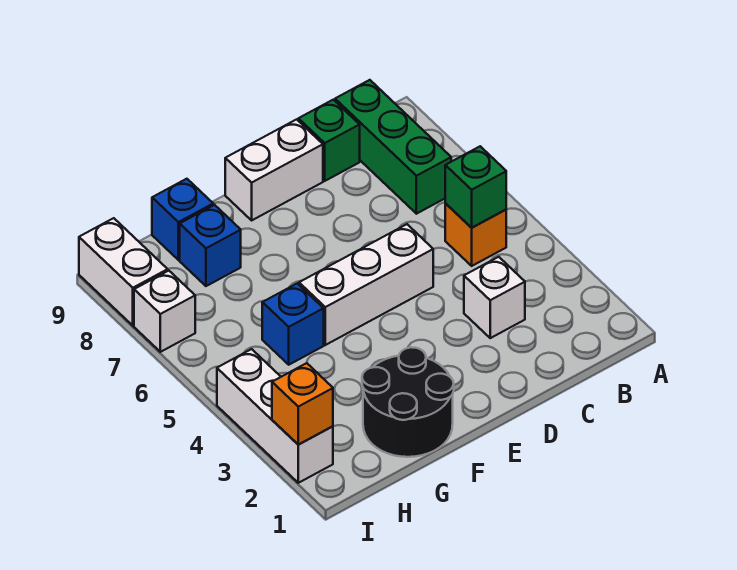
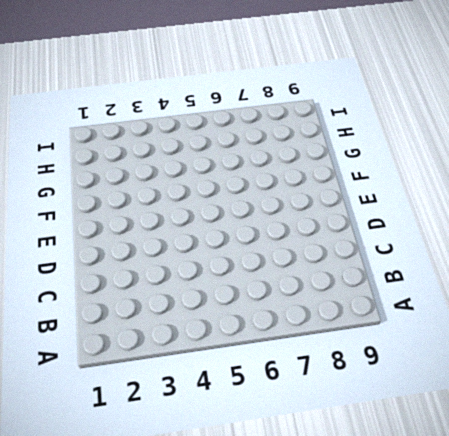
none -> orange brick B5 level 1
none -> green brick B7:B9 level 1
none -> white brick C3 level 1

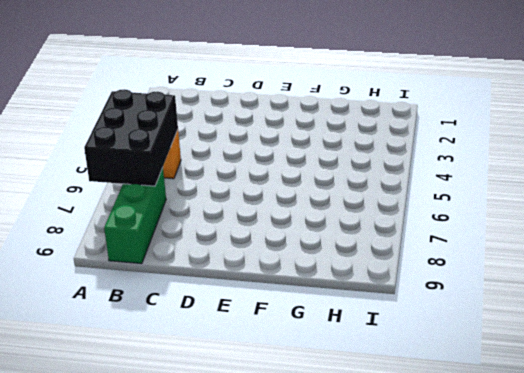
black brick A5:B7 level 2 -> green brick B5 level 2
none -> white brick C3 level 1
none -> green brick C9 level 1
none -> white brick D5:F5 level 1

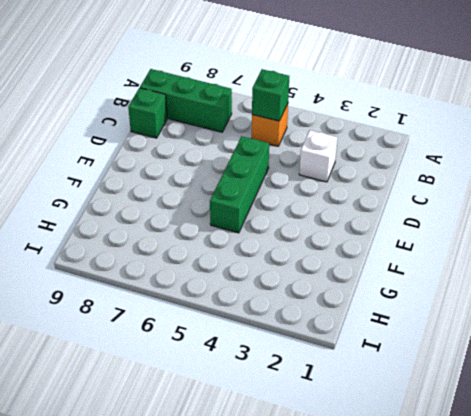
green brick D5:F5 level 1 -> white brick D5:F5 level 1
none -> white brick D9:E9 level 1
none -> black round brick F1:G2 level 1
none -> blue brick G5 level 1

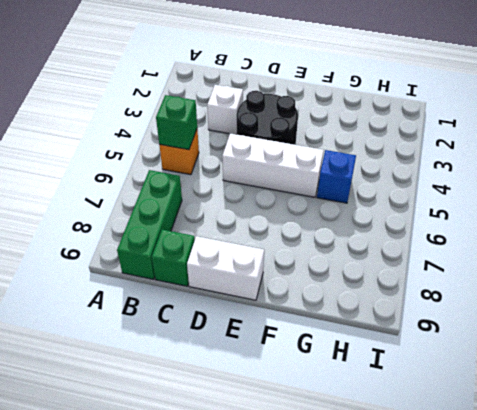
black round brick D3:E4 level 1 -> black round brick F1:G2 level 1
none -> blue brick G8 level 1
none -> blue brick G9 level 1
none -> white brick I2:I4 level 1

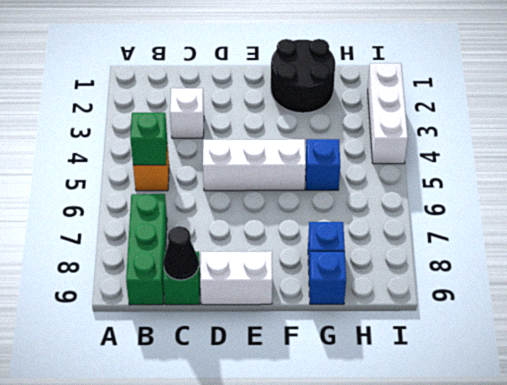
black cone C9 level 2 -> none
none -> white brick I7 level 1
none -> white brick I8:I9 level 1
none -> orange brick I2 level 2

